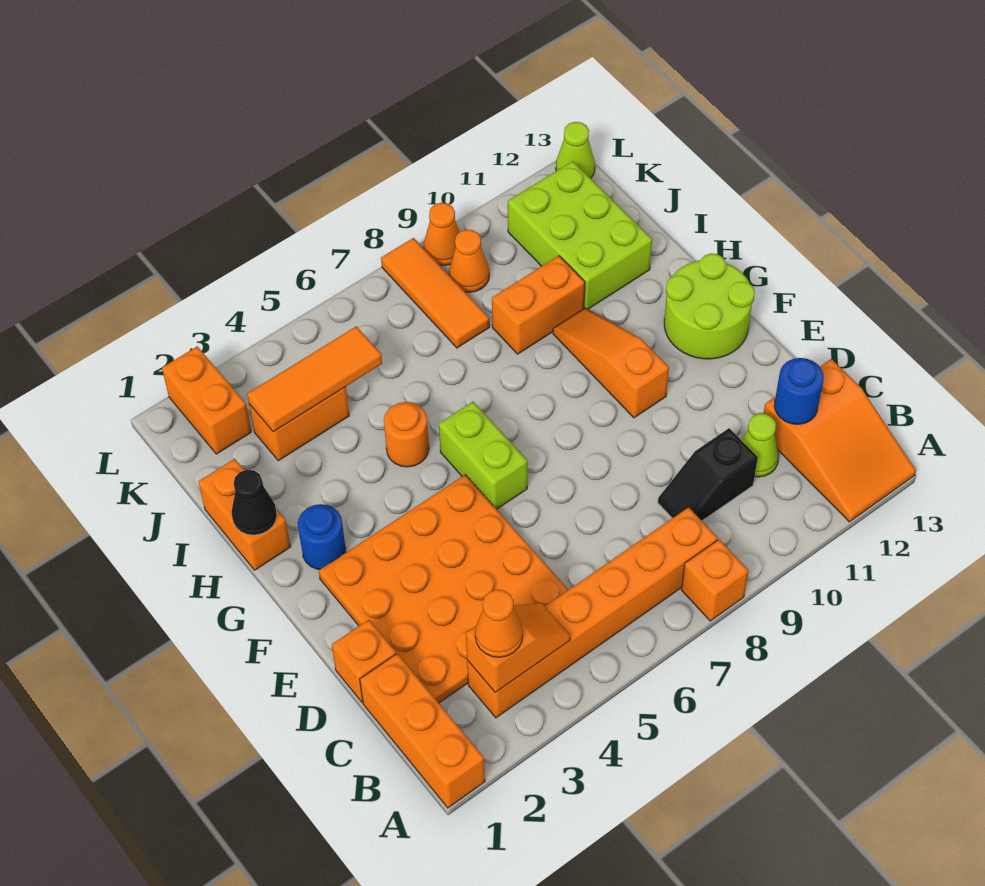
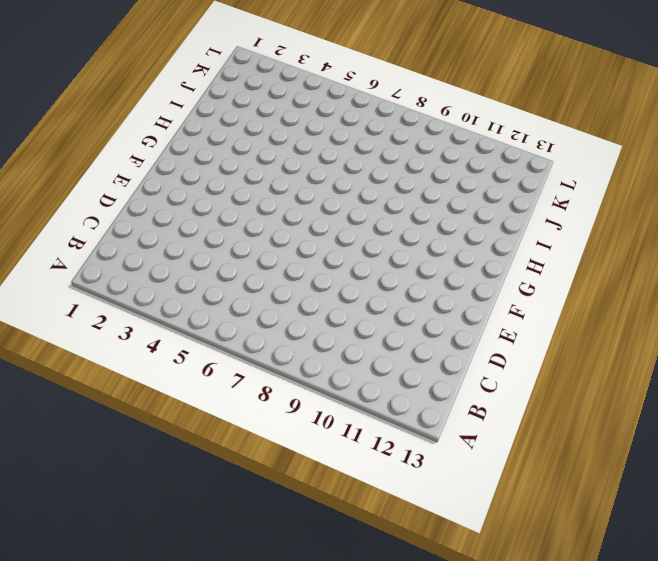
none -> orange brick A1:C1 level 1
none -> orange brick A8 level 1
none -> orange slope A12:C13 level 1 top C

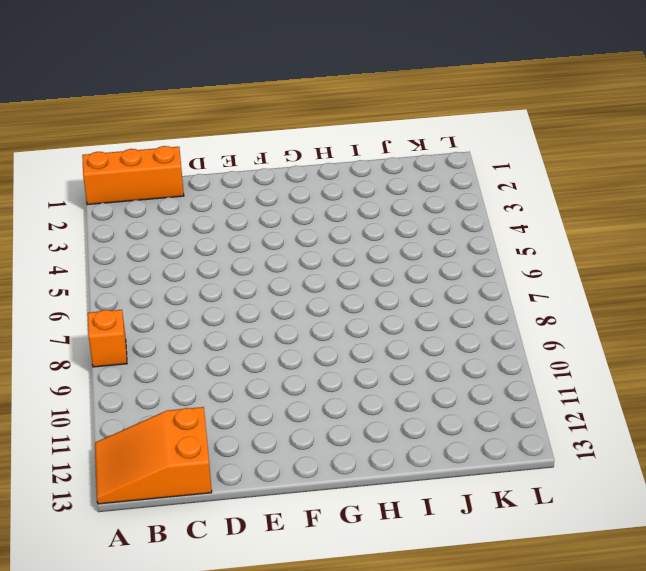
none -> orange brick B3:B8 level 1
none -> orange plate C2:F5 level 1
none -> black slope C9:C10 level 1 top 10

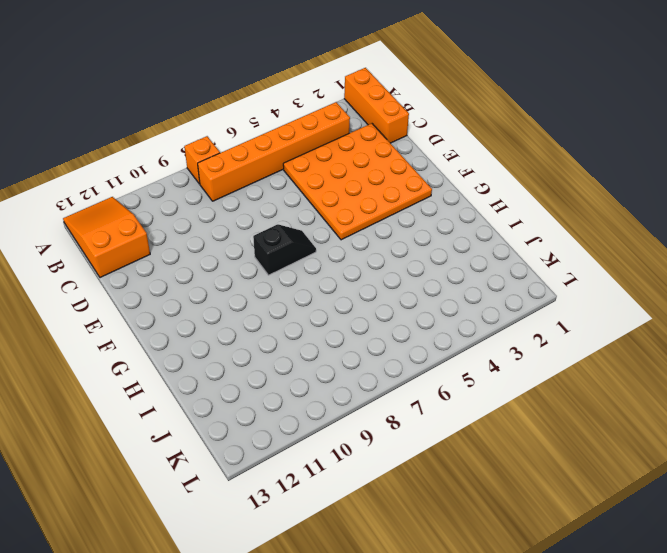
black slope F7:F8 level 1 top 8 -> black slope C9:C10 level 1 top 10
none -> lime cone C11 level 1
none -> orange brick D1 level 1
none -> lime brick F6:G6 level 1

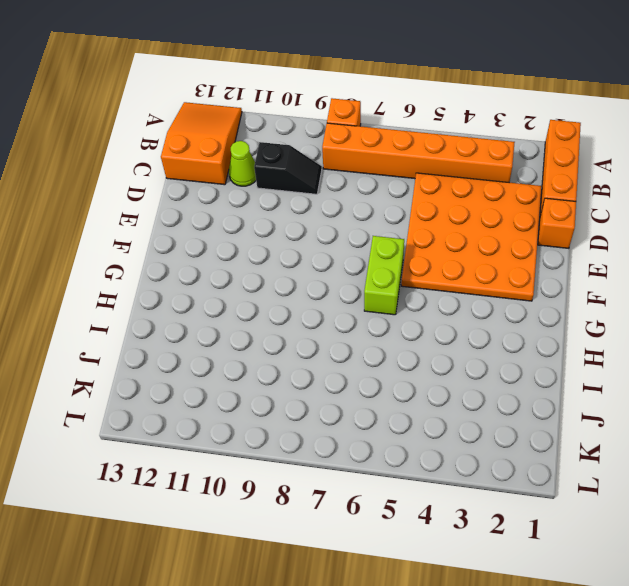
none -> orange slope F10:H10 level 1 top F
none -> lime round brick F12:G13 level 1
none -> blue round brick G2 level 1

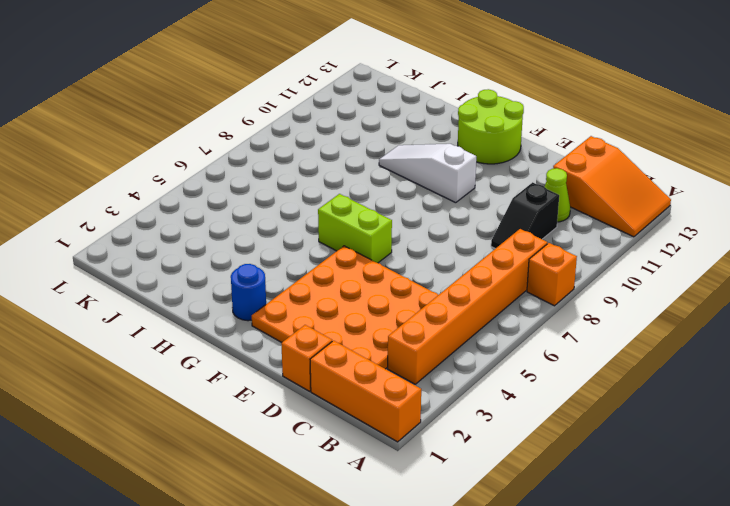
white slope F10:H10 level 1 top F -> orange slope F10:H10 level 1 top F
none -> orange brick H1:I1 level 1
none -> orange round brick H5 level 1
none -> orange brick I9:I10 level 1

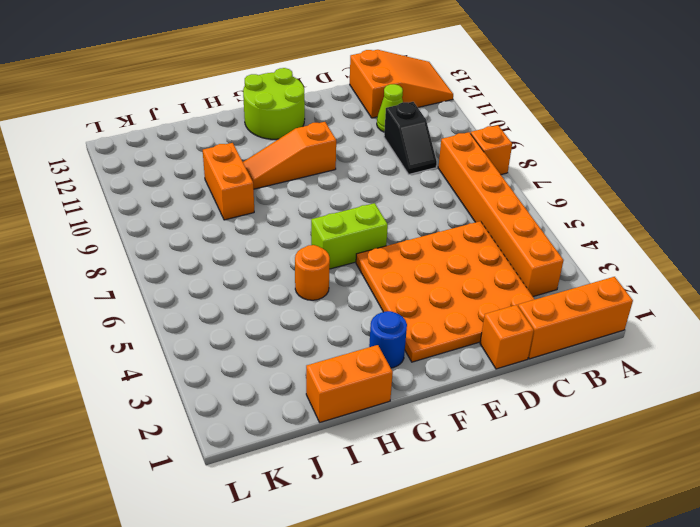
none -> lime brick I11:K12 level 1
none -> orange brick J3:J4 level 1
none -> orange tile J8:L8 level 1

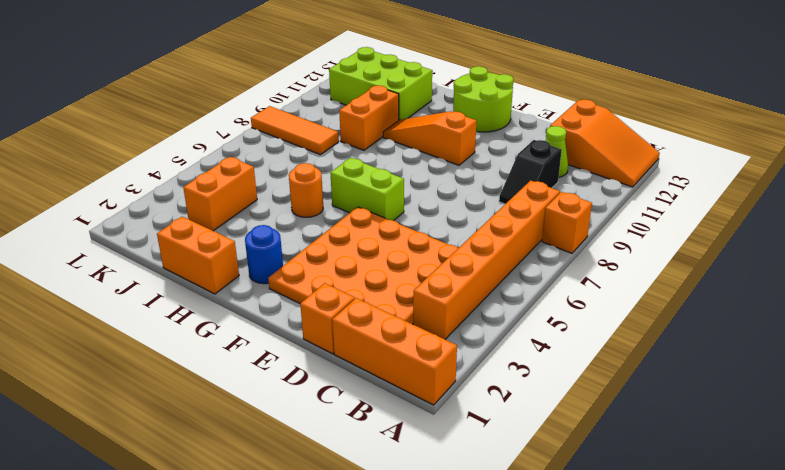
none -> orange brick K2:L2 level 1
none -> orange cone K9 level 1
none -> orange cone L9 level 1

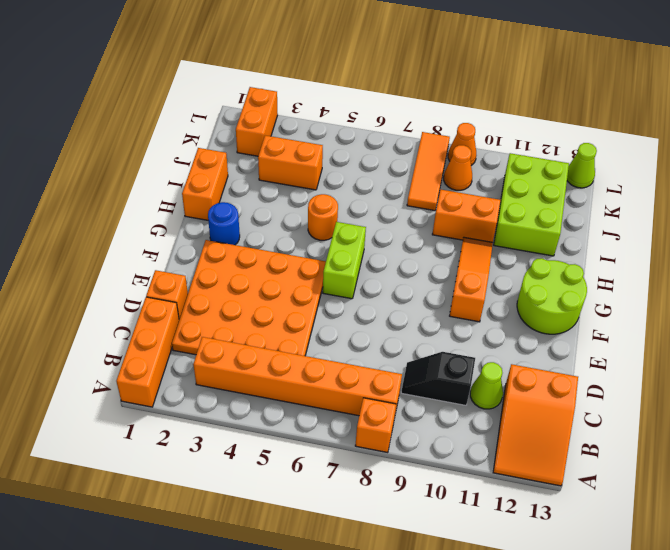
none -> orange slope B3:B4 level 2 top 3
none -> blue round brick C12 level 2
none -> black cone H1 level 2

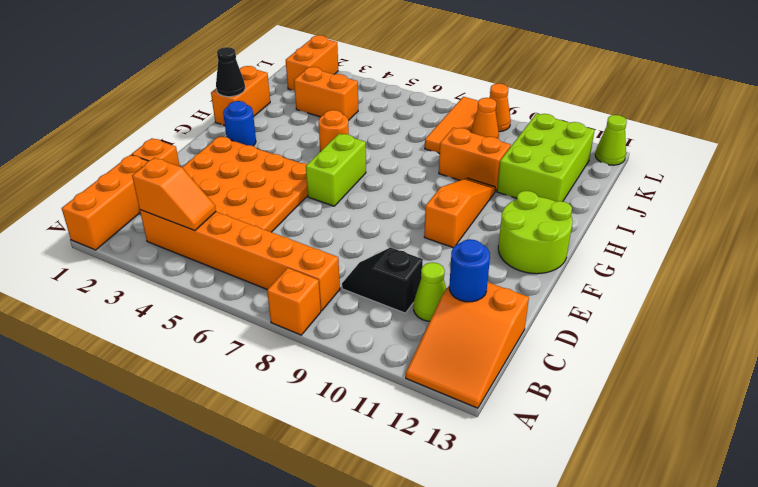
none -> orange tile J3:J5 level 2
none -> orange cone B3 level 3

